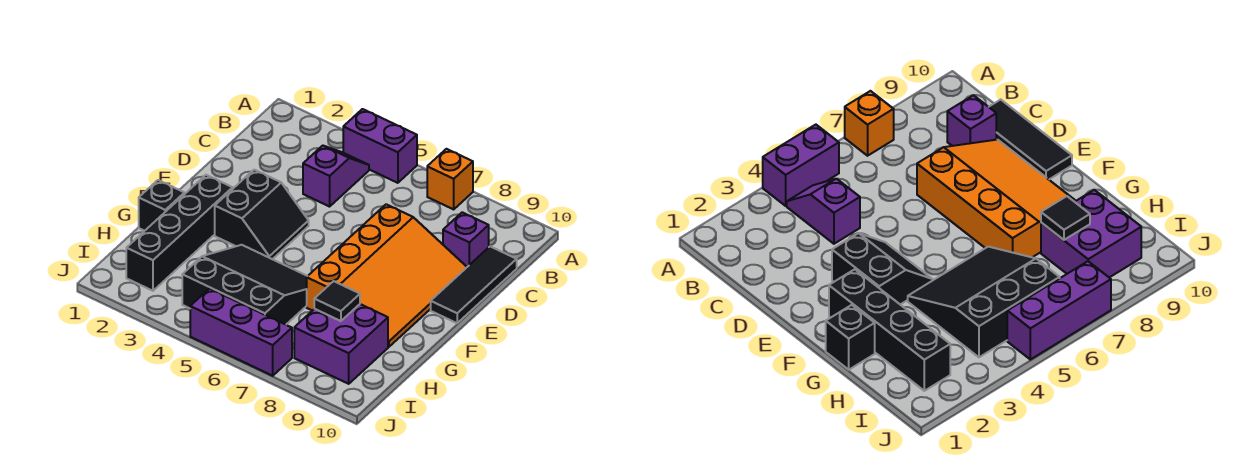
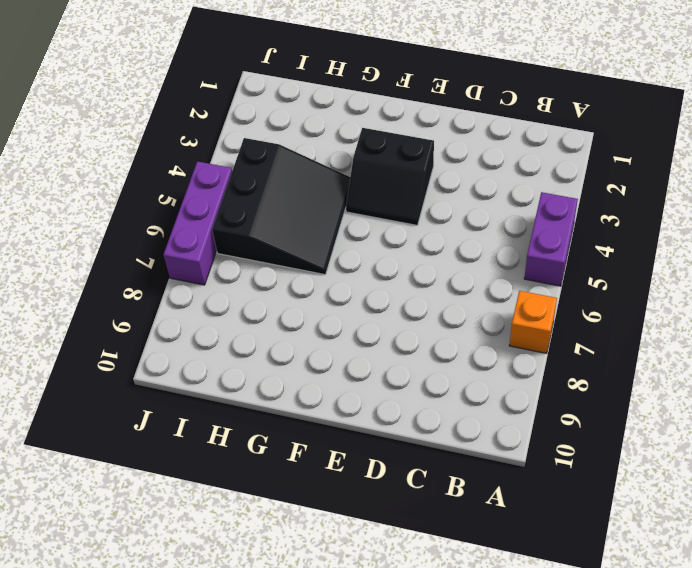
none -> purple slope B4:C4 level 1 top C
none -> purple brick C9 level 1
none -> black tile C10:E10 level 1

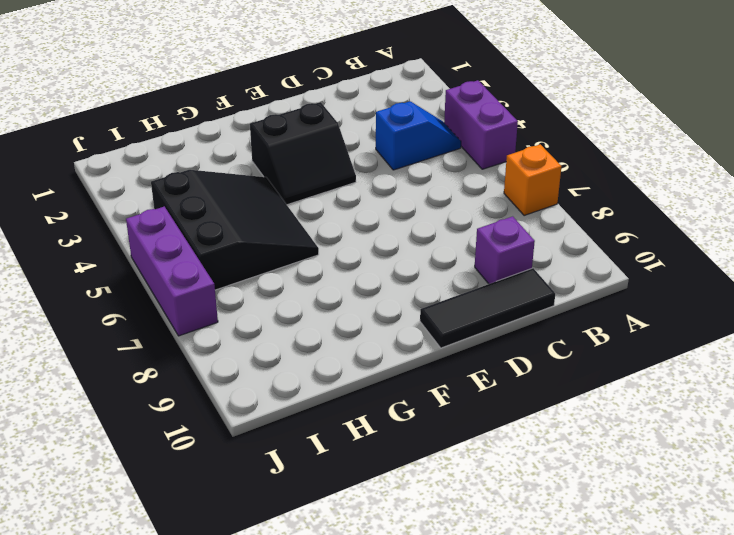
blue slope B4:C4 level 1 top C -> purple slope B4:C4 level 1 top C
none -> orange slope D7:G9 level 1 top 7
none -> black brick F2:I2 level 1
none -> black brick G1 level 1

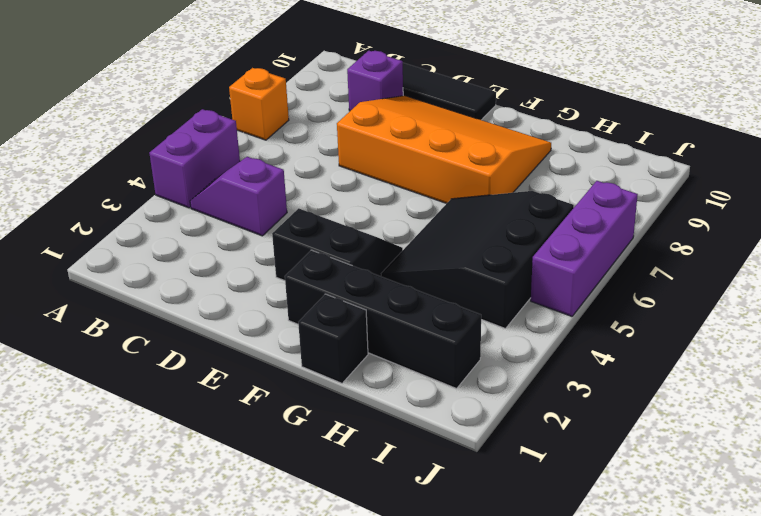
none -> purple brick H8:I9 level 1
none -> black tile H8 level 2

